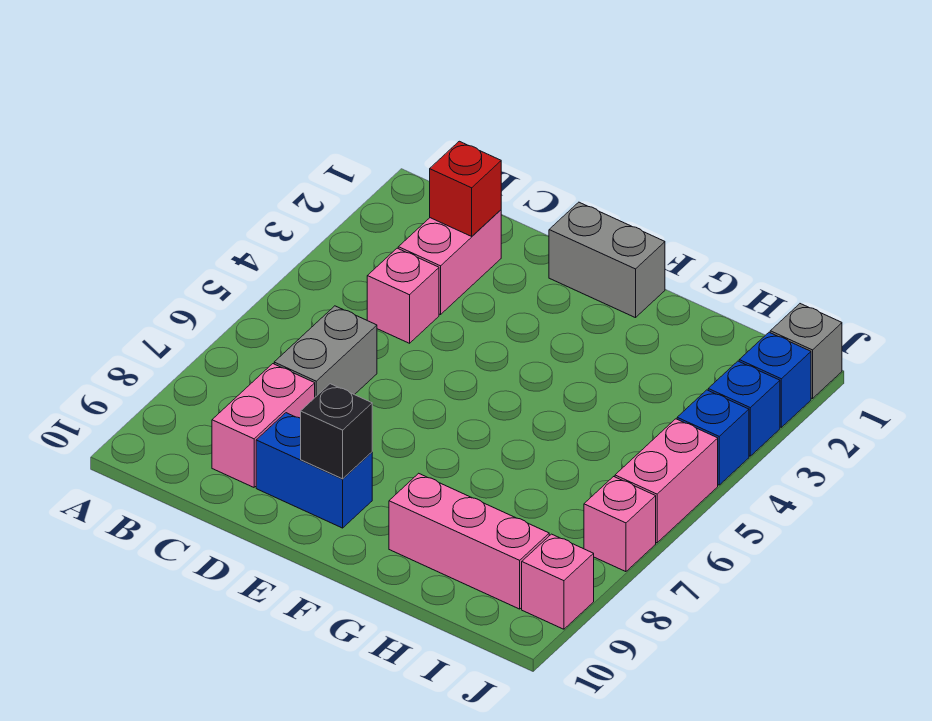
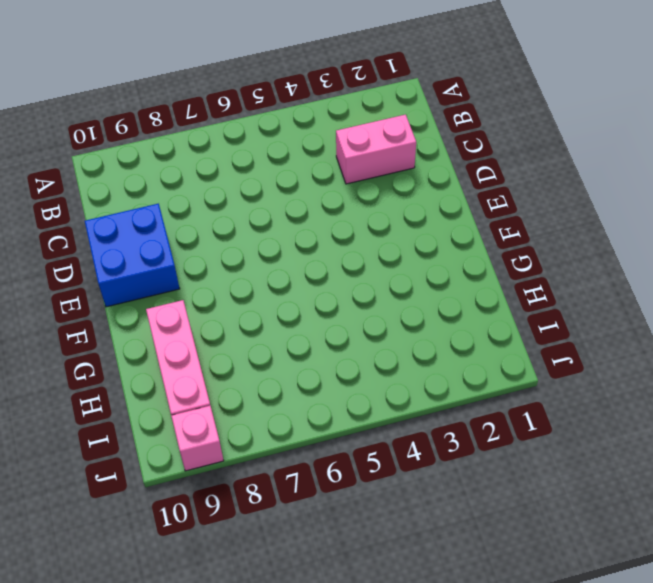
blue brick D9:E10 level 1 -> blue brick D9:E9 level 1
none -> pink brick C4 level 1
none -> grey brick C6:C7 level 1
none -> pink brick C8:C9 level 1

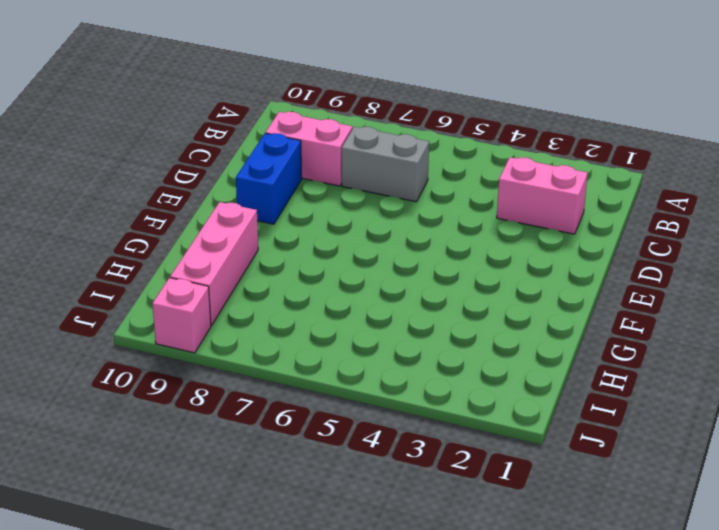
none -> pink brick C4 level 1
none -> grey brick E1:F1 level 1
none -> grey brick J1 level 1

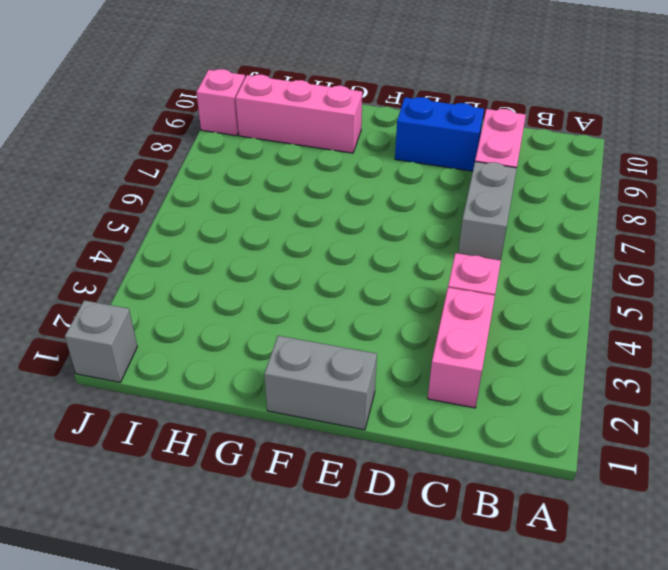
none -> blue brick J2 level 1
none -> blue brick J3 level 1
none -> blue brick J4 level 1

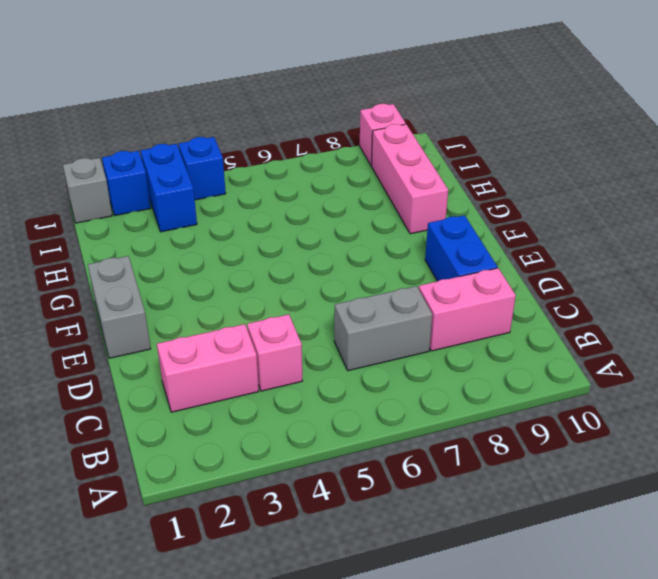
blue brick I3:J3 level 1 -> blue brick J3 level 1
none -> pink brick J5:J6 level 1
none -> pink brick J7 level 1
none -> red brick C2 level 2

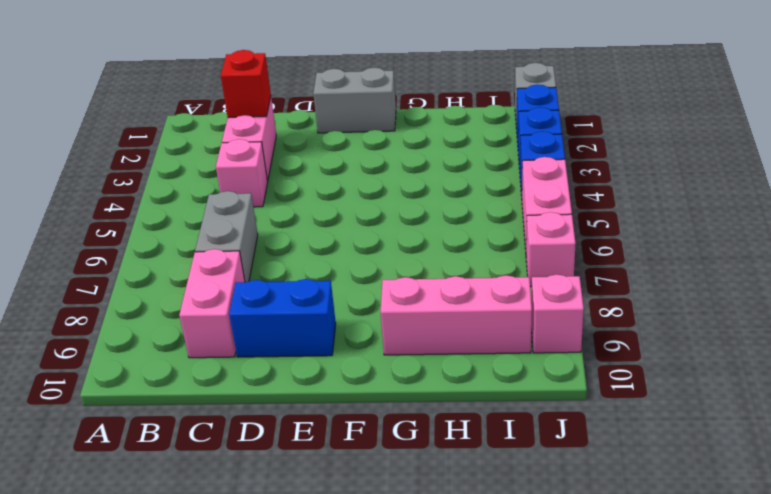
none -> black brick E9 level 2

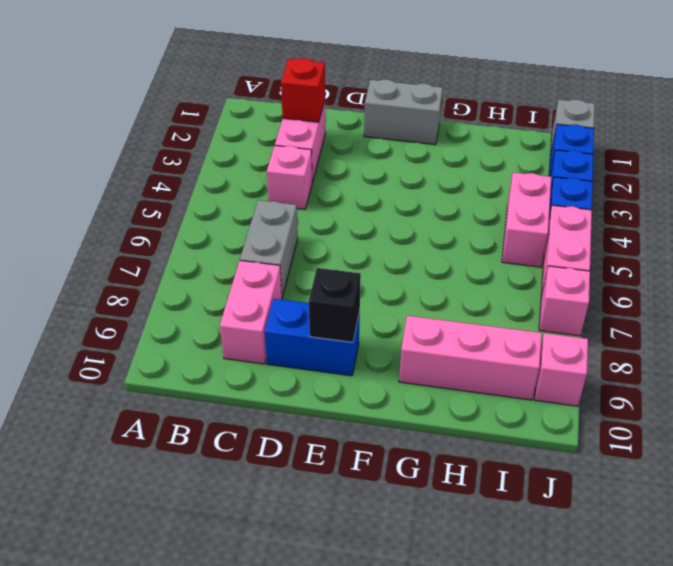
pink brick I4:I5 level 1 -> none

